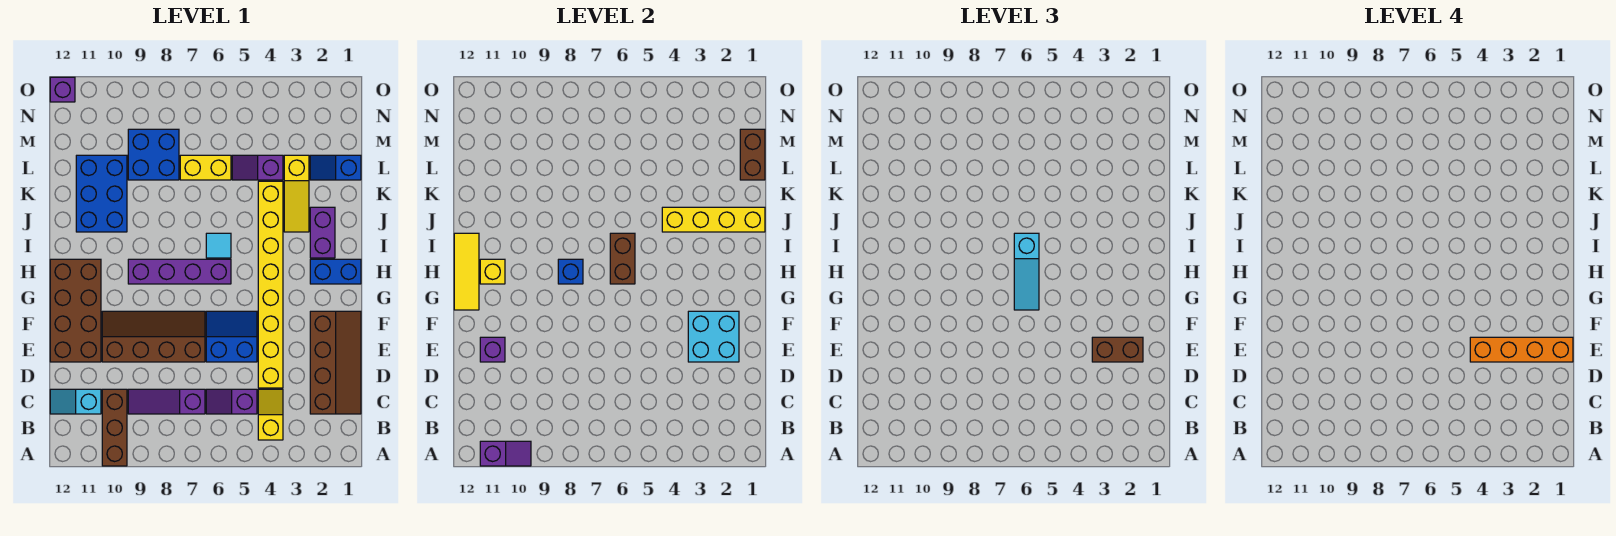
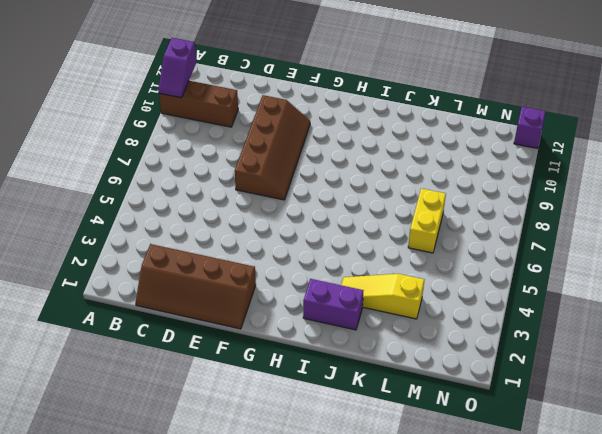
none -> yellow slope B4:C4 level 1 top B
none -> purple slope C5:C6 level 1 top 5
none -> purple slope C7:C9 level 1 top 7
none -> cyan slope C11:C12 level 1 top 11

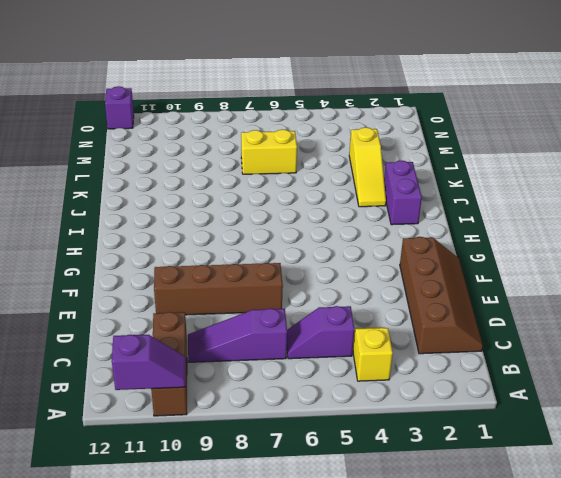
none -> cyan slope C11:C12 level 1 top 11
none -> yellow brick D4:K4 level 1
none -> blue slope E5:F6 level 1 top E
none -> brown brick E11:H12 level 1

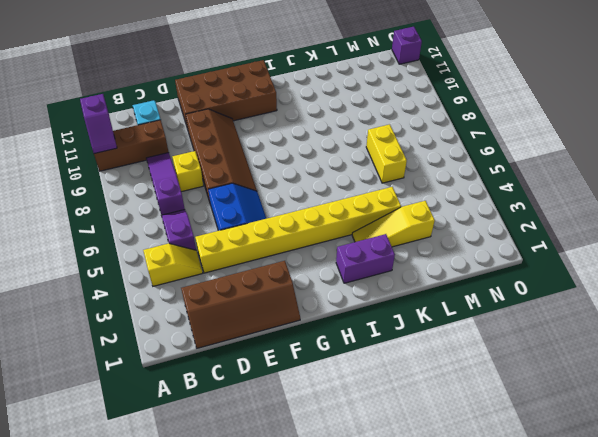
yellow brick D8 level 1 -> yellow brick H11 level 2
none -> blue brick H1:H2 level 1
none -> purple brick H6:H9 level 1
none -> cyan tile I6 level 1
none -> blue brick J10:L11 level 1

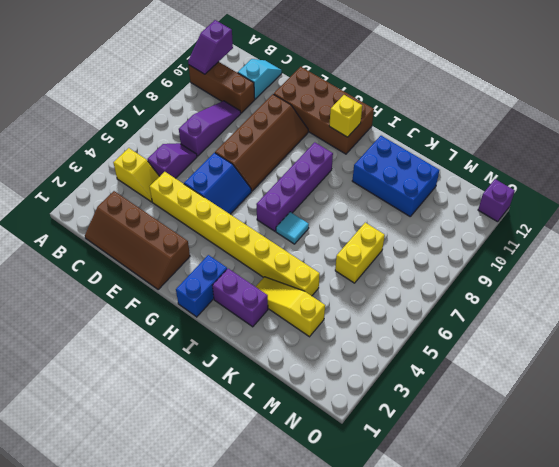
none -> blue slope L1:L2 level 1 top 1
none -> purple slope L4:L5 level 1 top 4
none -> blue brick L8:M9 level 1
none -> cyan brick E2:F3 level 2

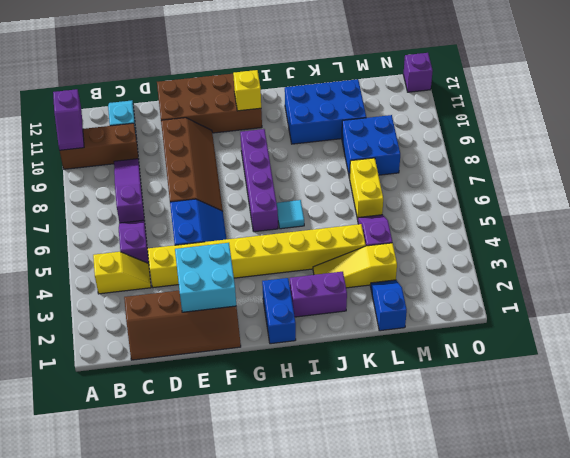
none -> purple brick E11 level 2
none -> yellow tile G12:I12 level 2
none -> brown brick H6:I6 level 2
none -> blue brick H8 level 2

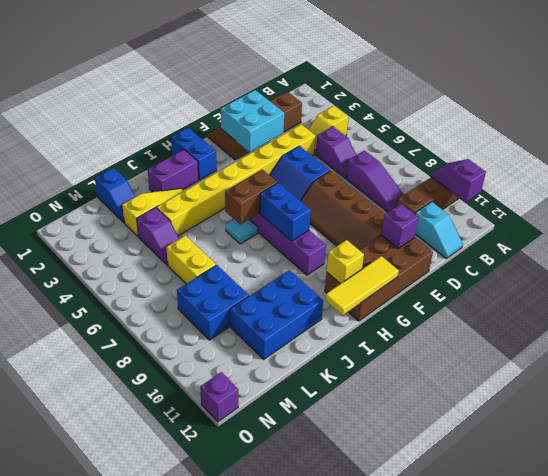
blue brick H7:H8 level 2 -> blue brick H8 level 2
none -> yellow brick J1:J4 level 2
none -> brown brick L1:M1 level 2
none -> brown brick E2:E3 level 3
none -> cyan slope G6:I6 level 3 top I

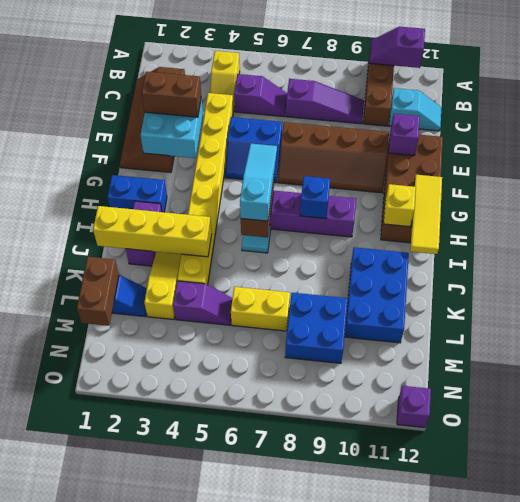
none -> orange brick E1:E4 level 4

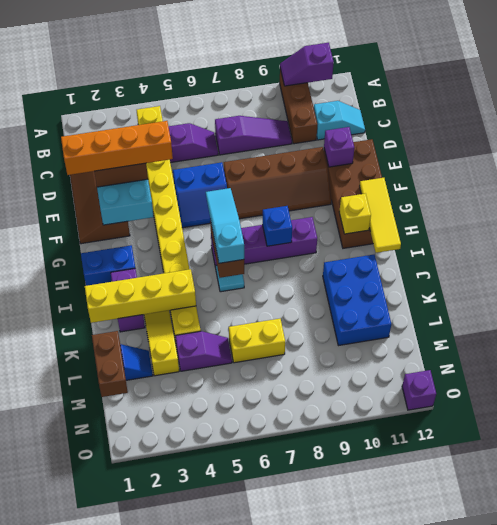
none -> blue brick L8:M9 level 1

